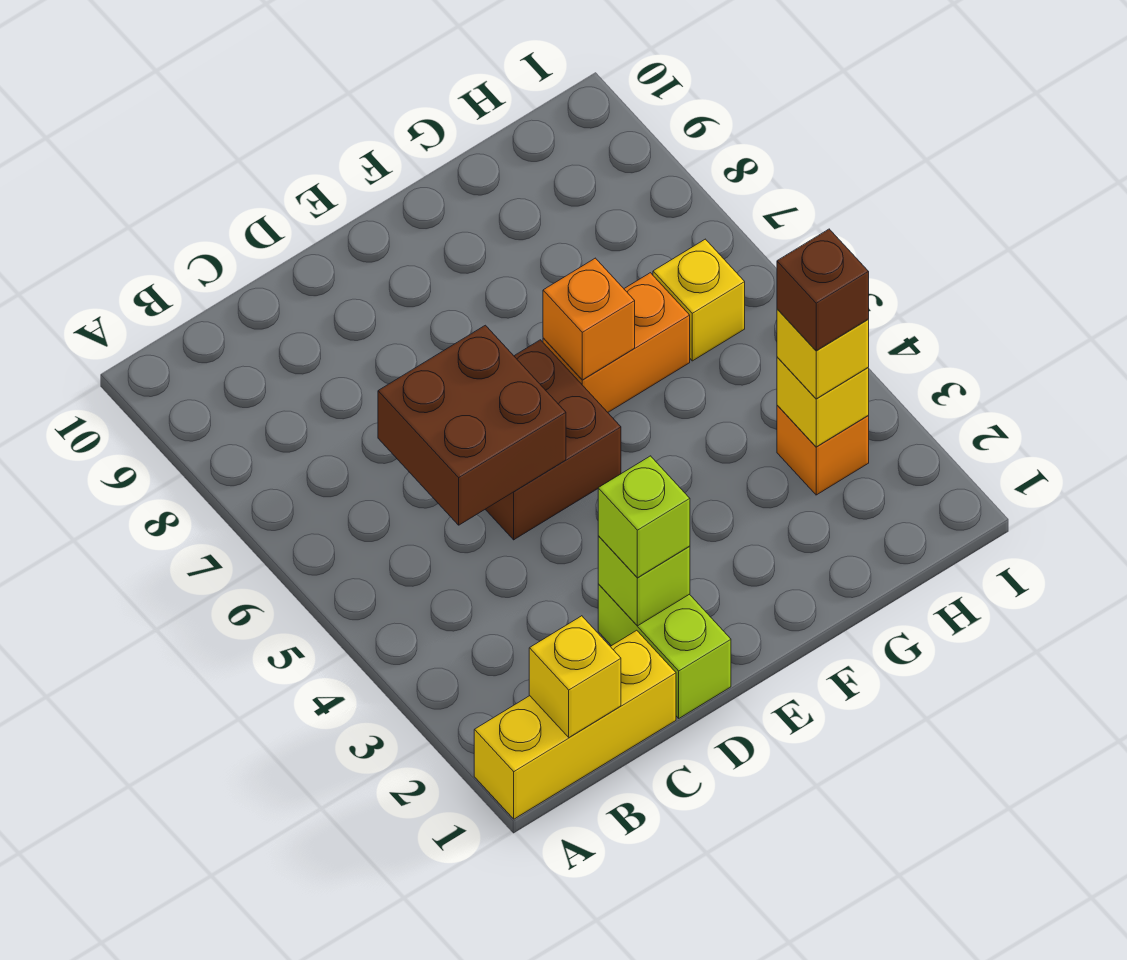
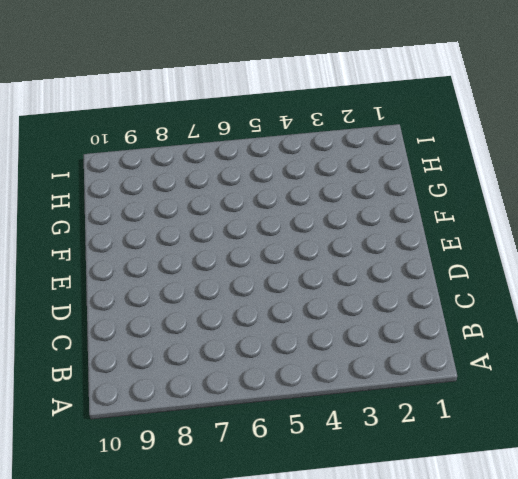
none -> yellow brick A1:C1 level 1
none -> lime brick D1:D2 level 1
none -> brown brick D5:E6 level 1

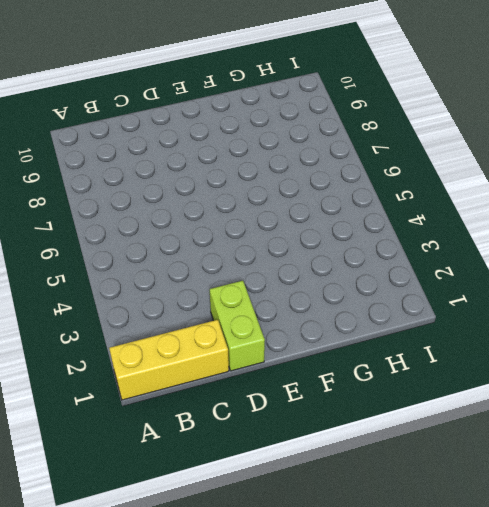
none -> brown brick D5:E6 level 1
none -> orange brick F6:G6 level 1
none -> orange brick H3 level 1

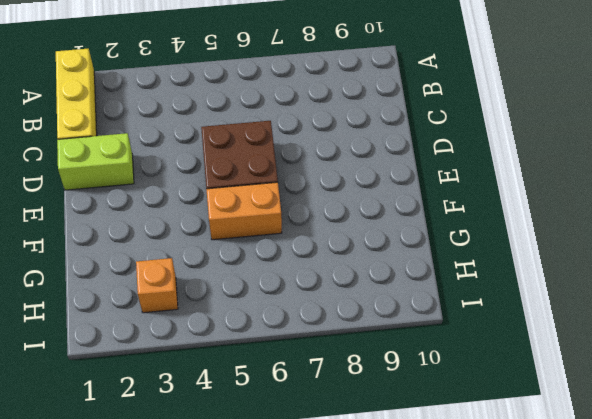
orange brick F5:F6 level 1 -> orange brick F6:G6 level 1
none -> yellow brick H6 level 1
none -> yellow brick B1 level 2
none -> brown brick C5:D6 level 2

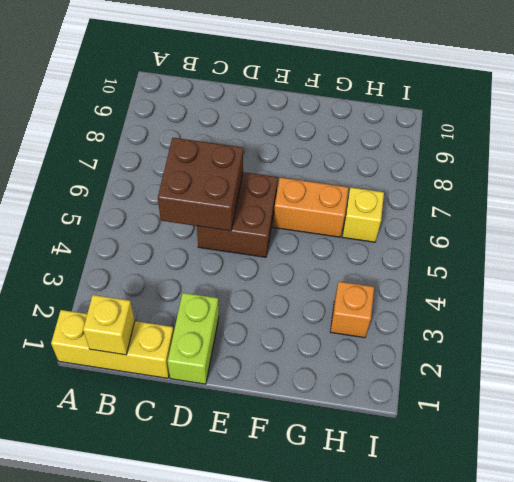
none -> lime brick D2 level 2
none -> orange brick F6 level 2
none -> yellow brick H3 level 2

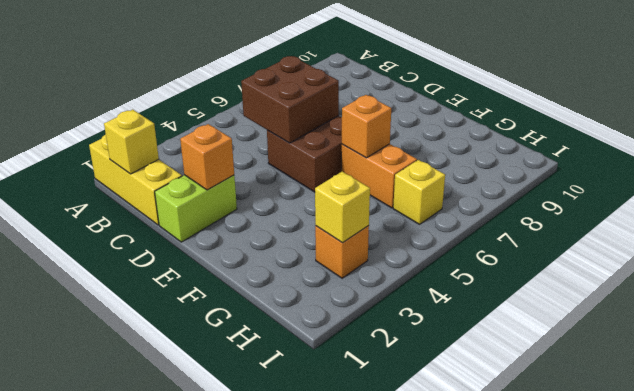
orange brick D2 level 2 -> lime brick D2 level 2
none -> lime brick D2 level 3
none -> yellow brick H3 level 3
none -> brown brick H3 level 4

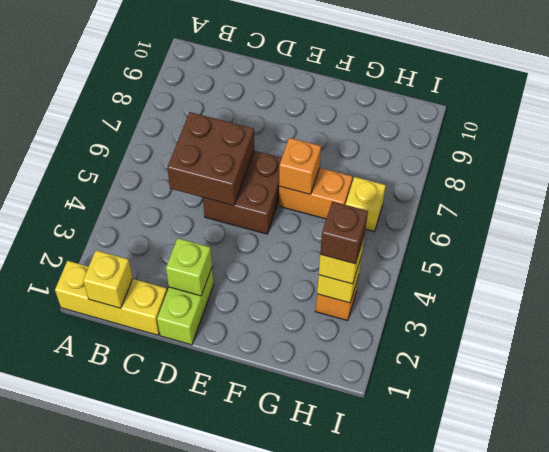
none -> lime brick D2 level 3

